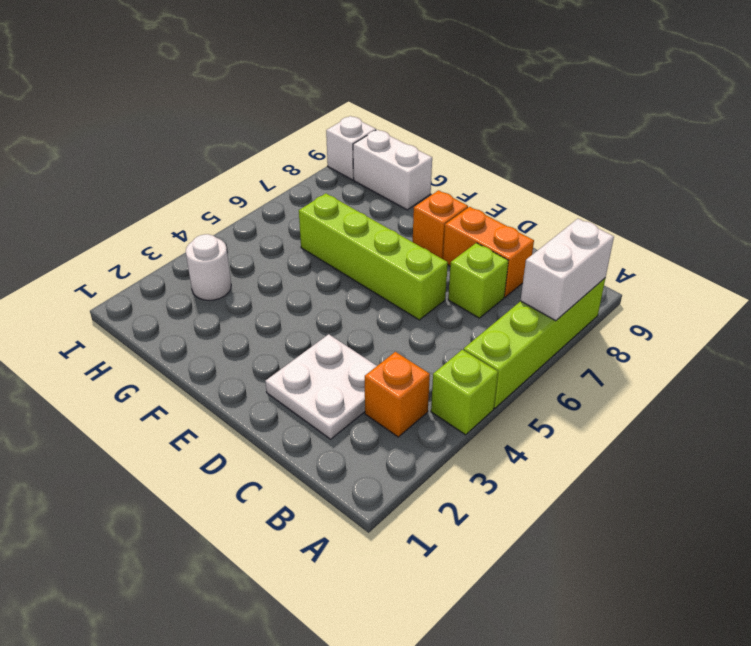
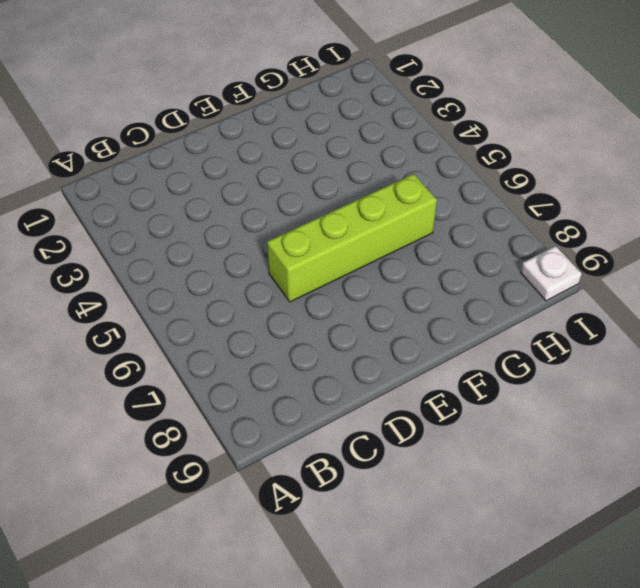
white plate I9 level 1 -> white brick I9 level 1
none -> lime brick A4 level 1
none -> lime brick A5:A8 level 1
none -> orange brick B3 level 1

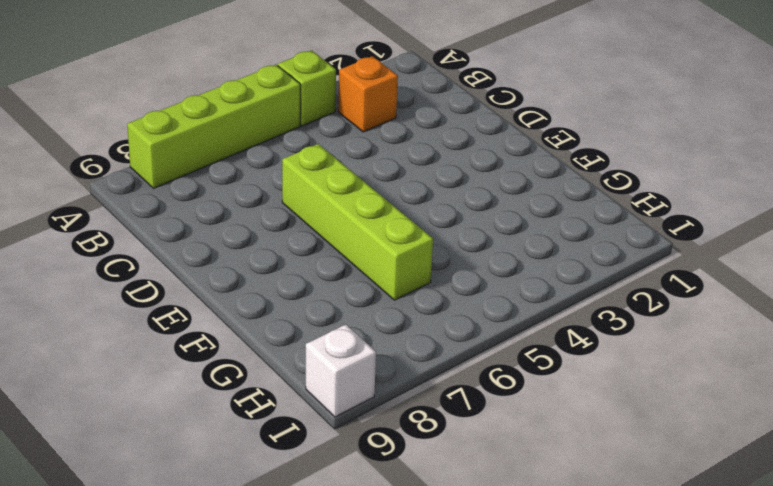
none -> white plate C2:D3 level 1
none -> lime brick C7 level 1
none -> orange brick C8:D8 level 1

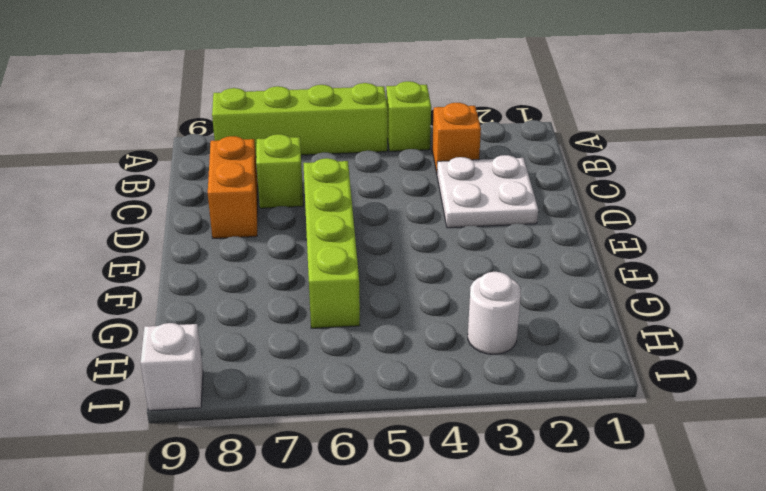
none -> orange brick E8 level 1
none -> white brick G9:H9 level 1
none -> white brick A7:A8 level 2

